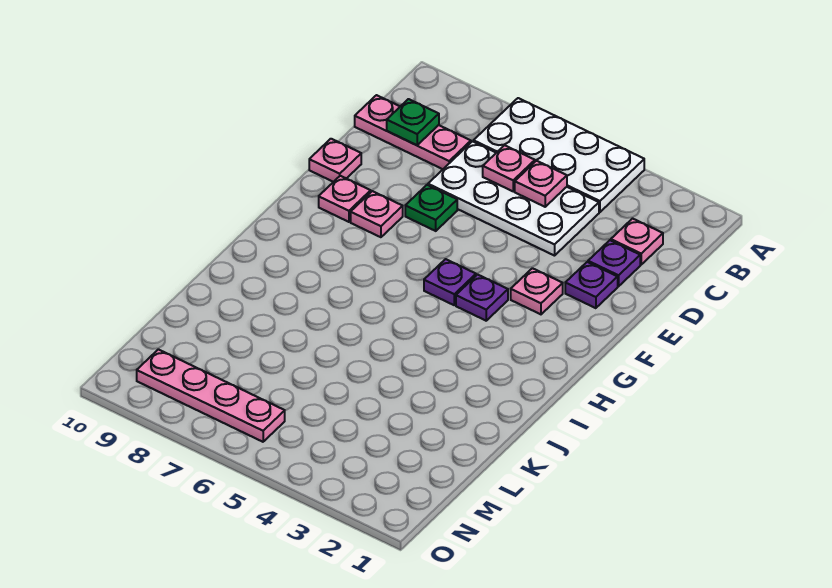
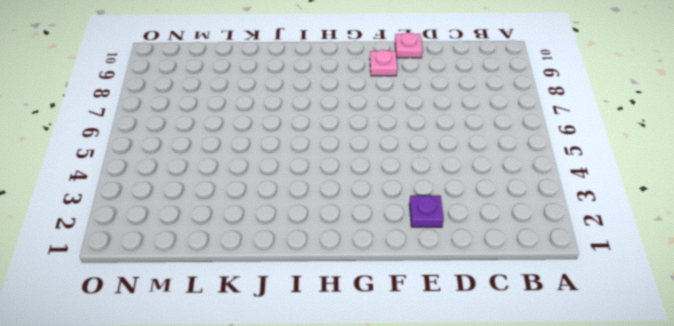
none -> white plate A4:B7 level 1
none -> pink plate C2 level 1
none -> white plate C4:D7 level 1

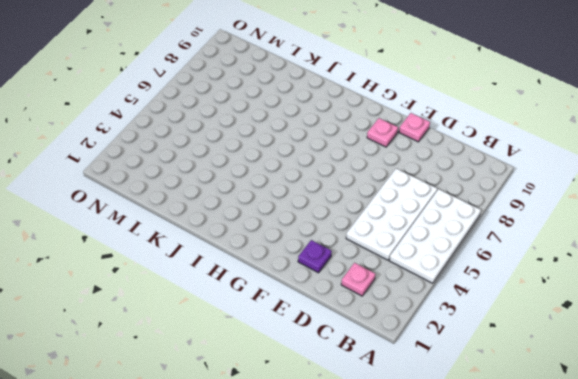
none -> pink plate C8:C10 level 1
none -> purple plate D2 level 1
none -> green plate E7 level 1

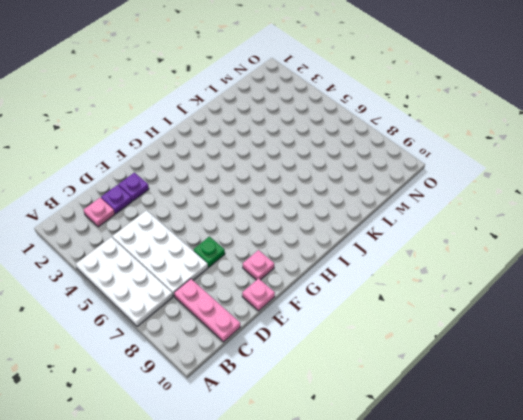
none -> pink plate F3 level 1
none -> pink plate F8 level 1
none -> purple plate G4 level 1

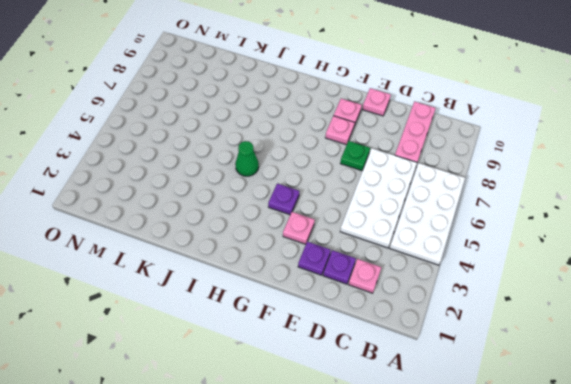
green cone I5 level 1 -> none
none -> purple plate G5 level 1
none -> pink plate N6:N9 level 1
none -> pink plate C5 level 2

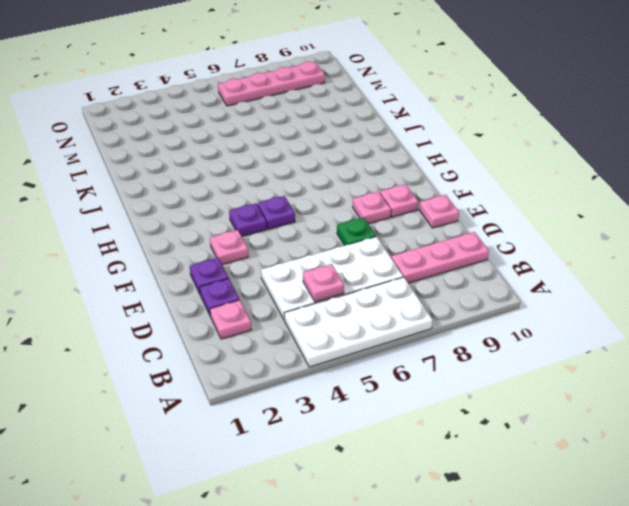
none -> pink plate C6 level 2
none -> green plate C9 level 2

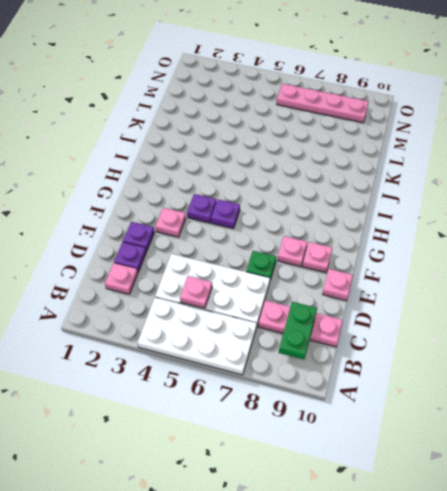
green plate B9:C9 level 2 -> green plate C9 level 2
none -> pink plate C6 level 2

